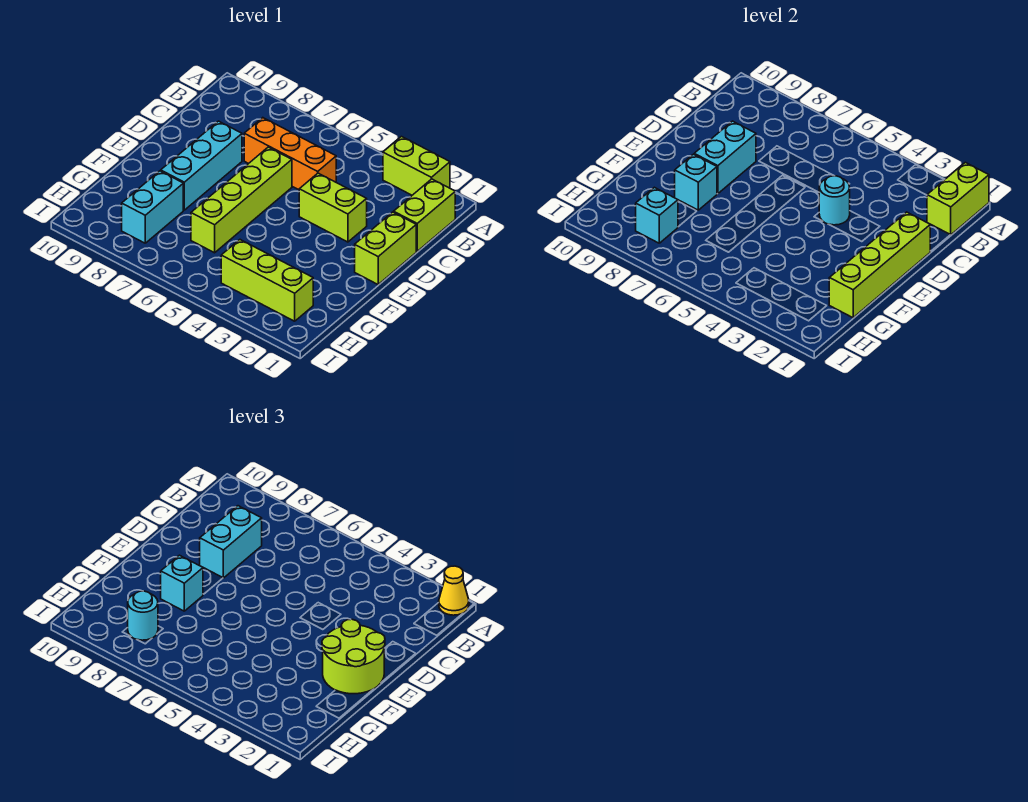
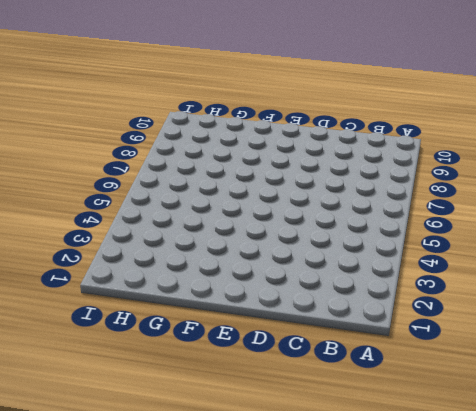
none -> lime brick A2:A3 level 1
none -> lime brick B1:C1 level 1
none -> orange brick C5:C7 level 1

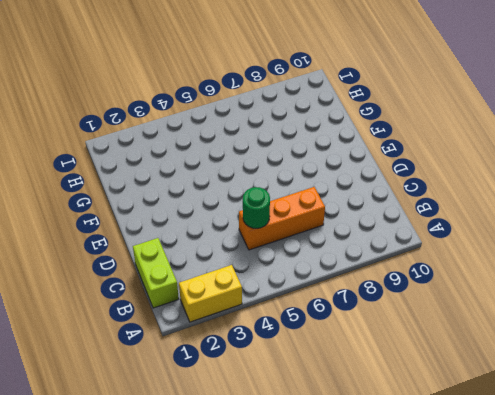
yellow brick A2:A3 level 1 -> lime brick A2:A3 level 1
green round brick C5 level 2 -> none
none -> lime brick D1:E1 level 1
none -> lime brick D3:D4 level 1
none -> lime brick D6:G6 level 1

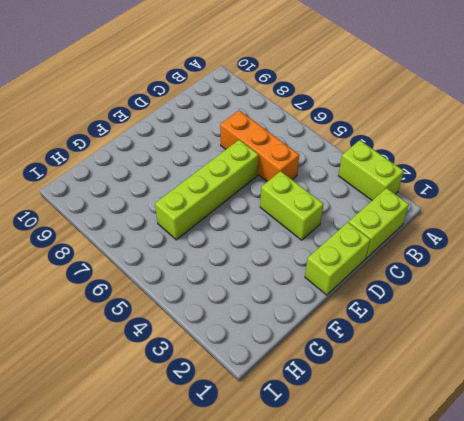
none -> cyan brick D8:F8 level 1
none -> cyan brick G8:H8 level 1
none -> lime brick H2:H4 level 1

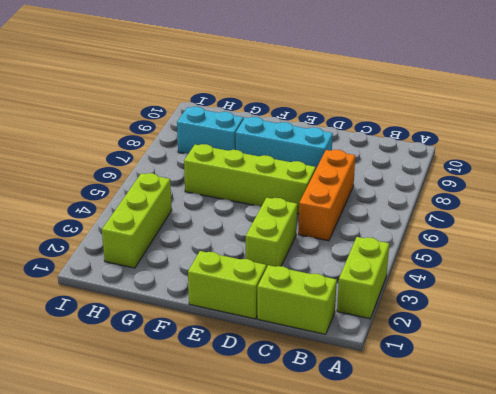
none -> lime brick A1:B1 level 2
none -> lime brick D1:G1 level 2
none -> cyan round brick D4 level 2

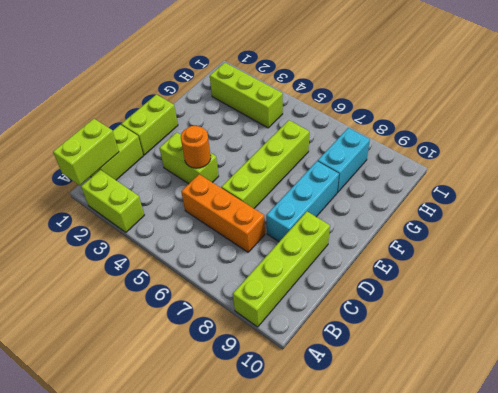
lime brick A9:D9 level 1 -> lime brick D1:G1 level 2
orange round brick D4 level 2 -> cyan round brick D4 level 2
none -> cyan brick D8:E8 level 2
none -> cyan brick F8 level 2
none -> cyan brick H8 level 2

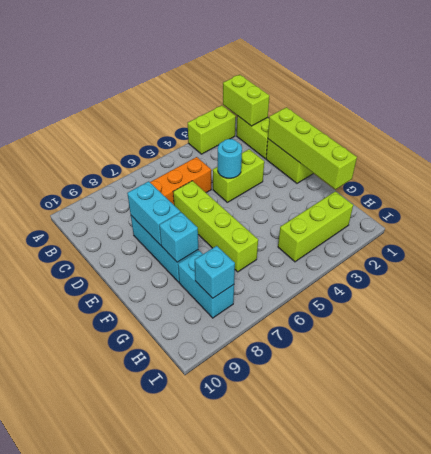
none -> yellow cone A1 level 3
none -> cyan brick C8:D8 level 3
none -> lime round brick E1:F2 level 3

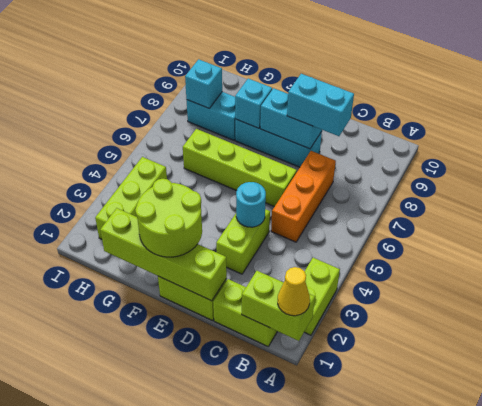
none -> cyan brick F8 level 3
none -> cyan round brick H8 level 3

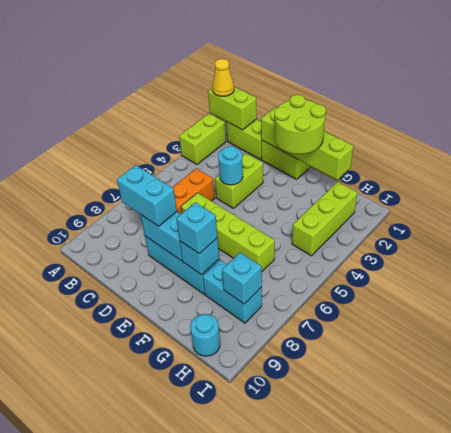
cyan round brick H10 level 1 -> cyan round brick H8 level 3

